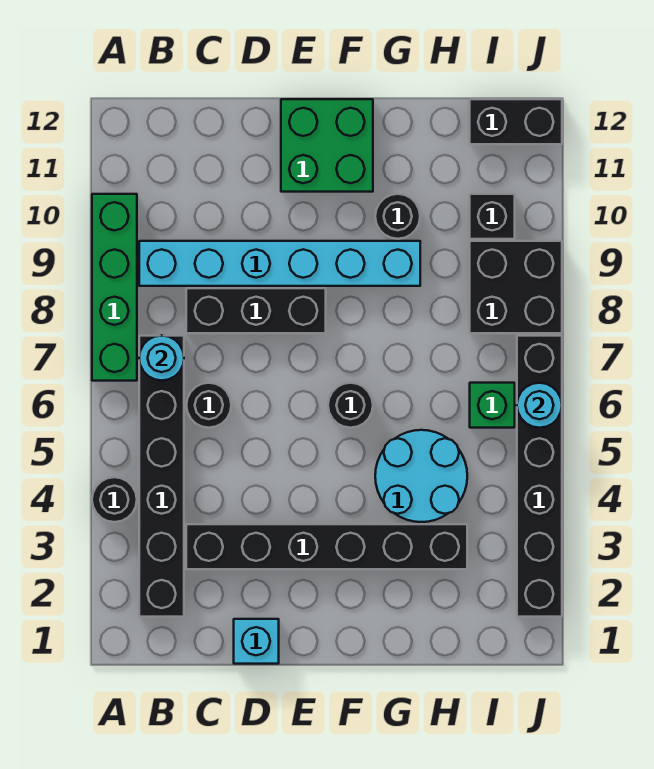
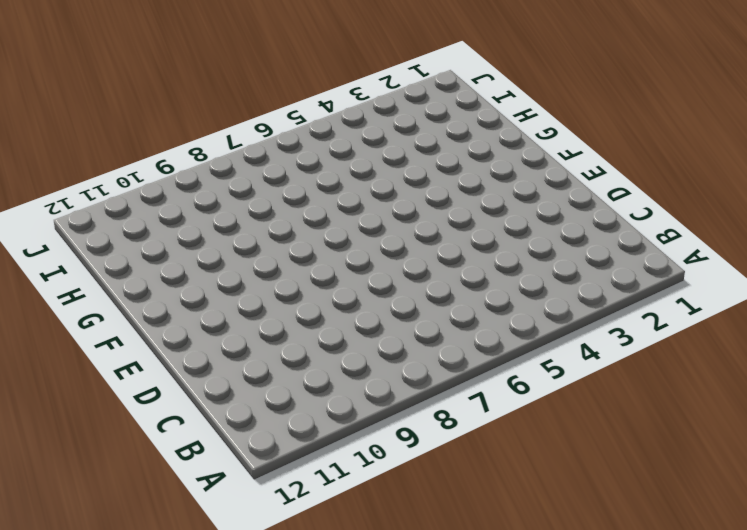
none -> black round brick A4 level 1
none -> green brick A7:A10 level 1
none -> black brick B2:B7 level 1

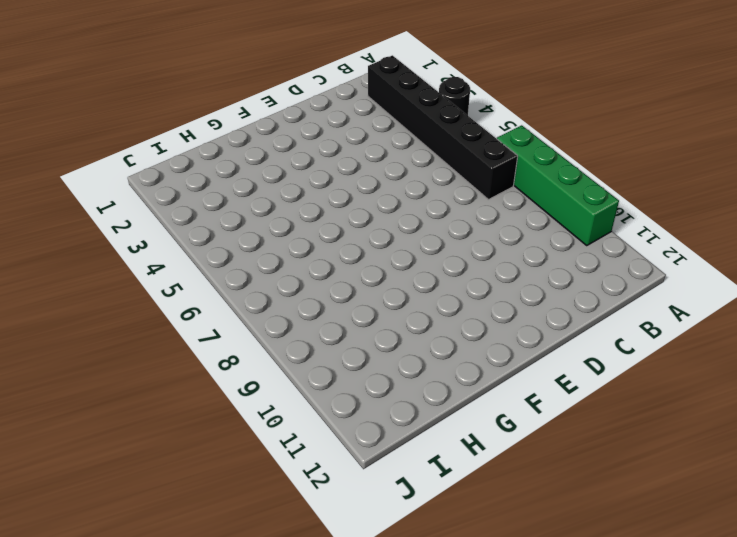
none -> cyan brick B9:G9 level 1
none -> black brick C3:H3 level 1
none -> black round brick C6 level 1

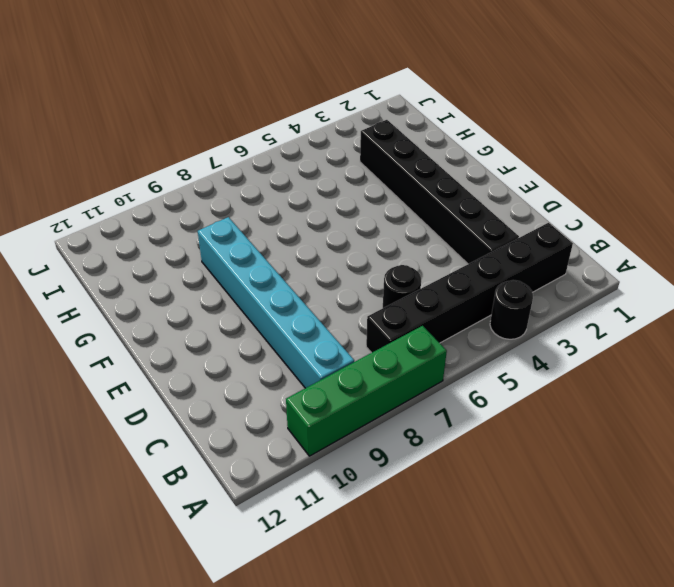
none -> black brick C8:E8 level 1
none -> cyan brick D1 level 1
none -> green brick E11:F12 level 1

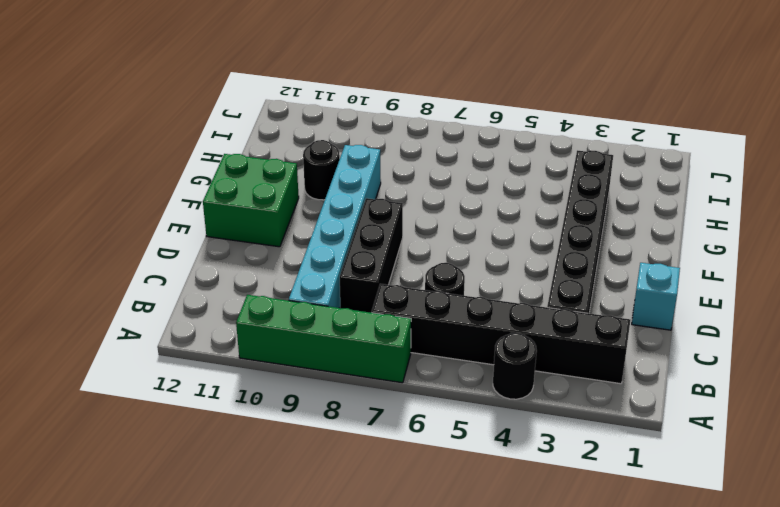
none -> black round brick F6 level 1
none -> cyan round brick G4:H5 level 1
none -> green brick I6 level 1

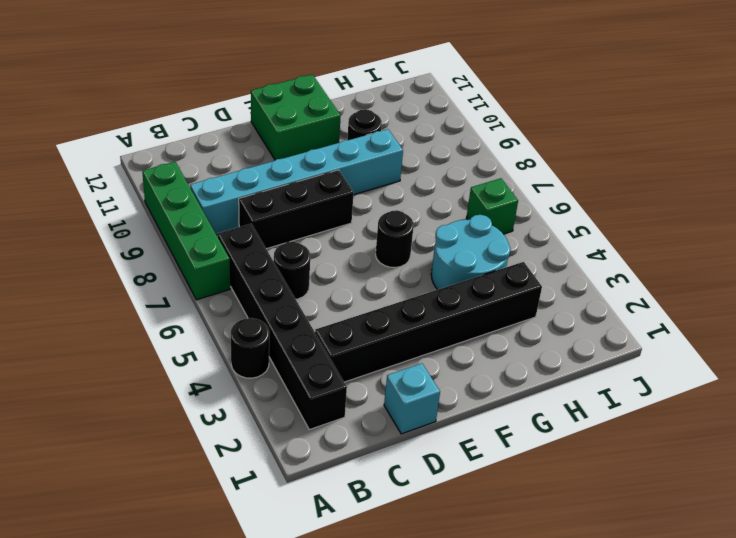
none -> black brick I8:J9 level 1
none -> black brick I10 level 1
none -> black brick I12:J12 level 1

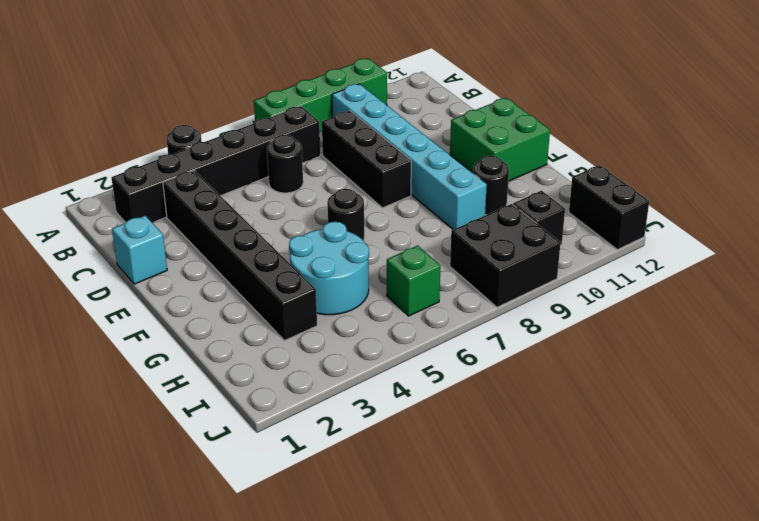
none -> black brick J2:J7 level 1
none -> cyan round brick B7 level 2
none -> cyan round brick J6 level 2

